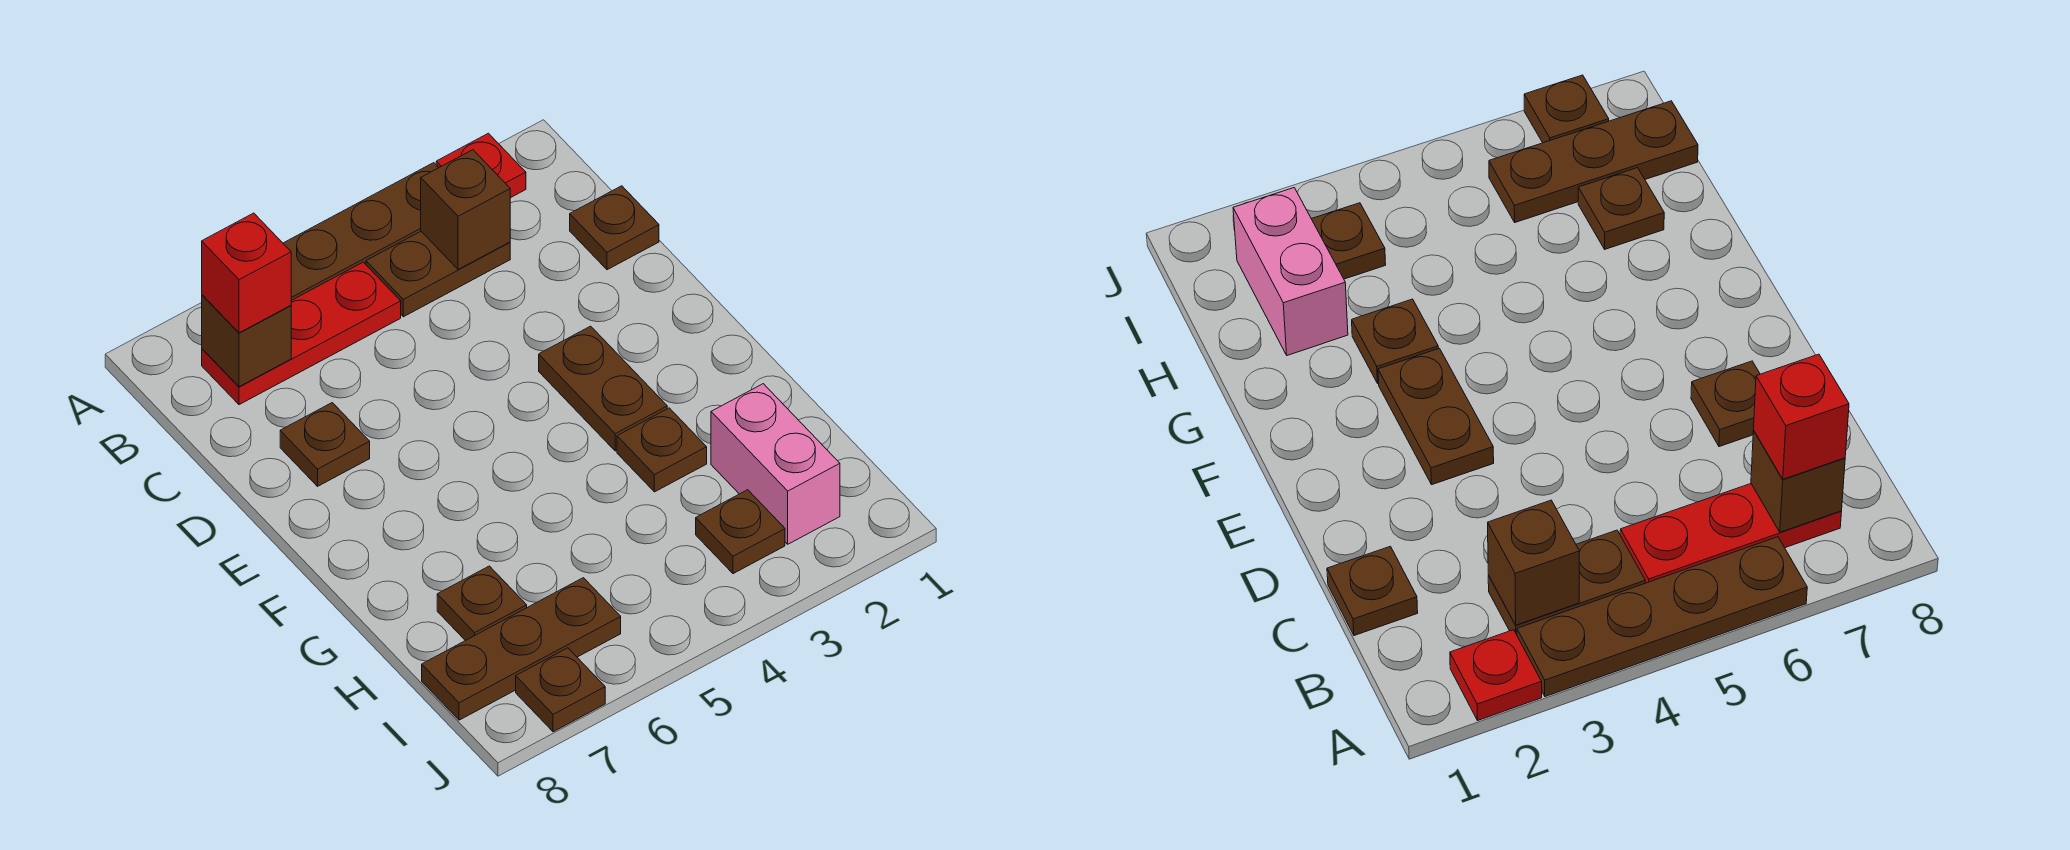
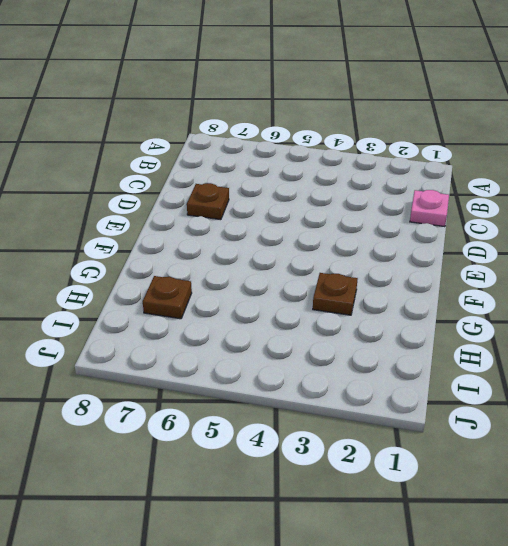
pink plate C1 level 1 -> brown plate C1 level 1
none -> red plate A2 level 1
none -> brown plate A3:A6 level 1
none -> brown plate B3:B4 level 1

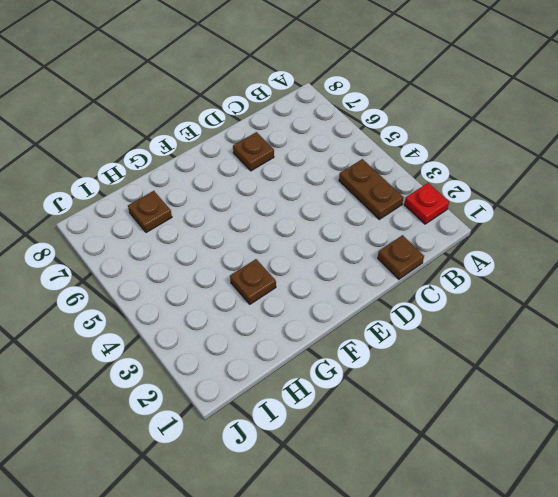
none -> brown plate A3:A6 level 1
none -> red plate B5:B7 level 1
none -> brown plate E3:F3 level 1

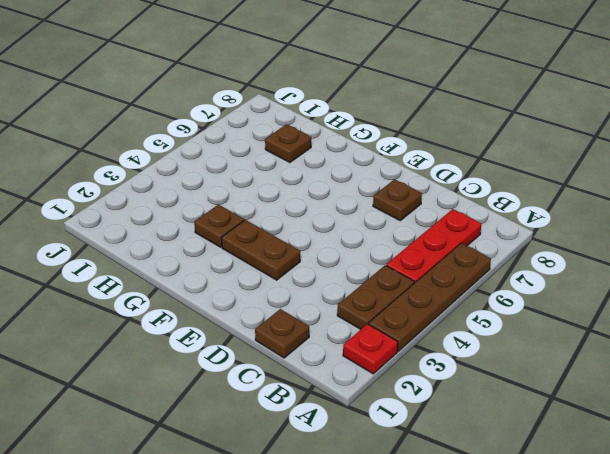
none -> pink brick H2:I2 level 1
none -> brown plate I3 level 1
none -> brown plate I6:I8 level 1

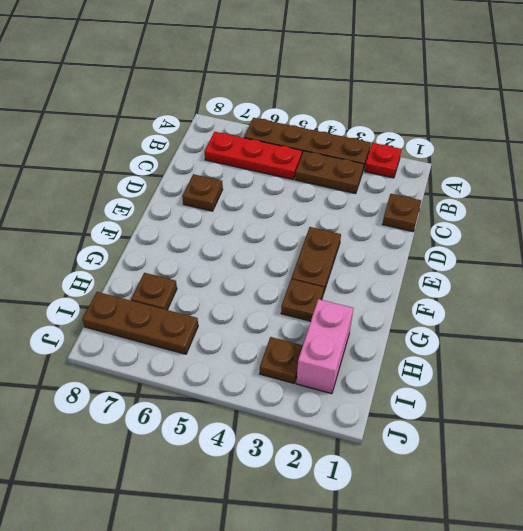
none -> brown plate J7 level 1
none -> brown brick B3 level 2
none -> brown brick B7 level 2

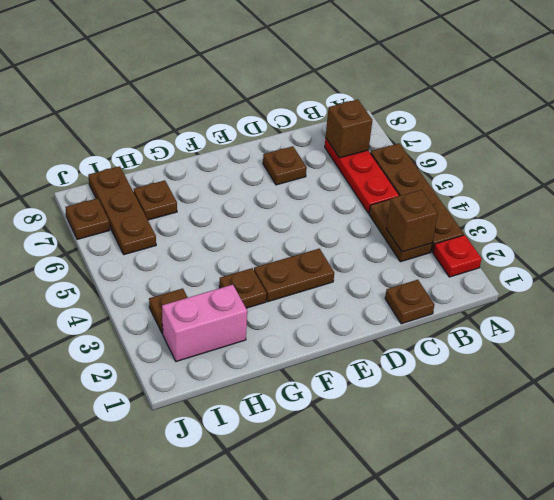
none -> red brick B7 level 3

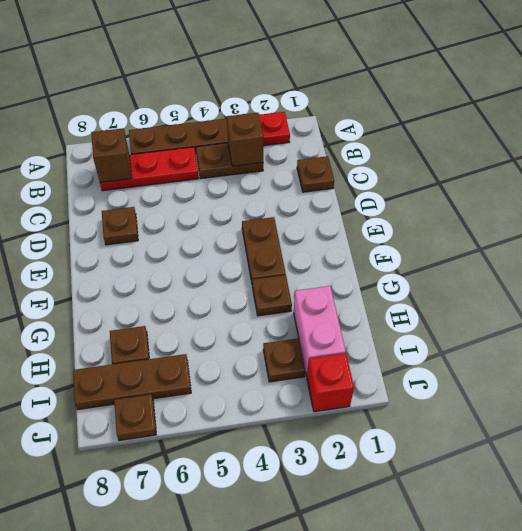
red brick J2 level 1 -> red brick B7 level 3

